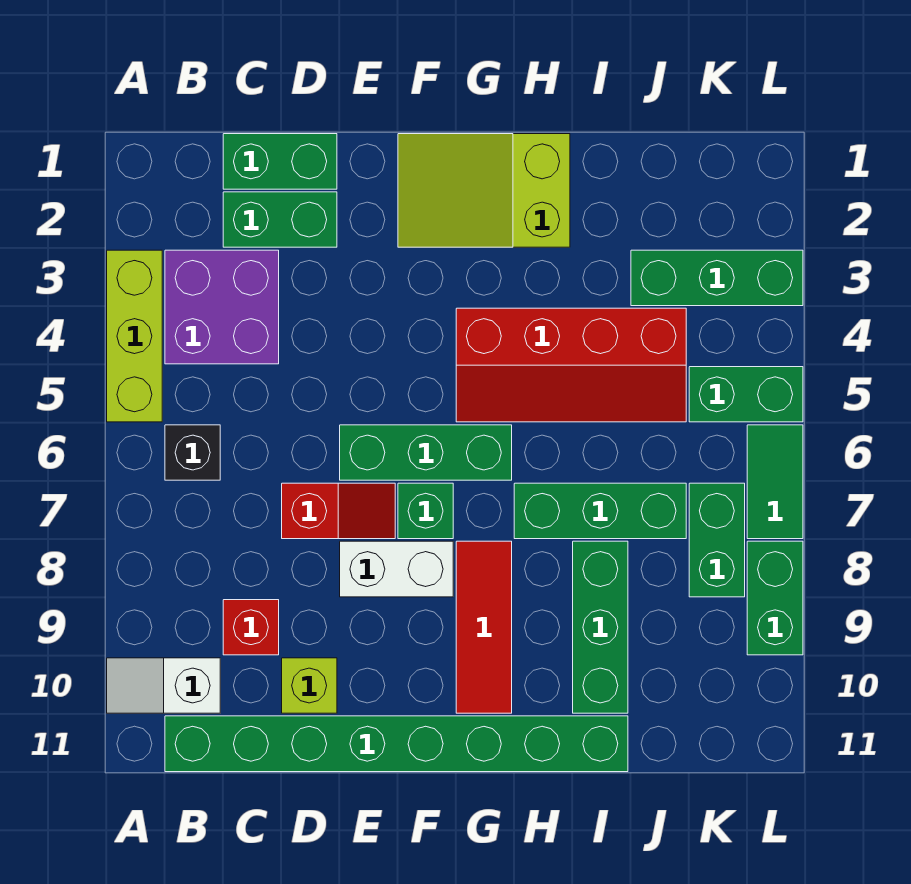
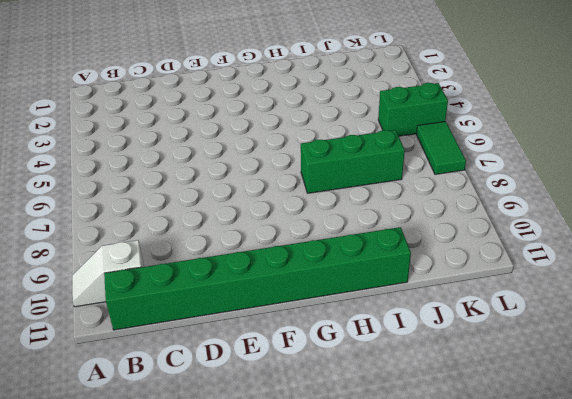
none -> lime brick A3:A5 level 1
none -> purple brick B3:C4 level 1
none -> black brick B6 level 1

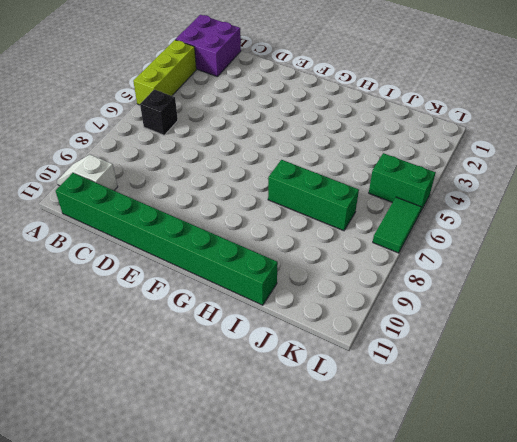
purple brick A1:B2 level 1 -> purple brick B3:C4 level 1
none -> green brick C1:D1 level 1
none -> green brick C2:D2 level 1
none -> red brick C9 level 1

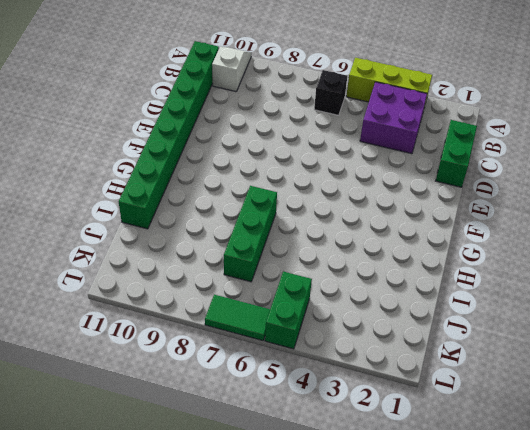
none -> green brick C2:D2 level 1
none -> red brick C9 level 1
none -> red slope D7:E7 level 1 top D

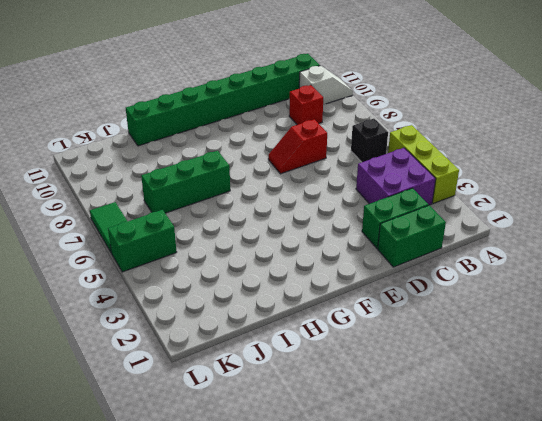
none -> lime brick D10 level 1
none -> green brick E6:G6 level 1
none -> white brick E8:F8 level 1

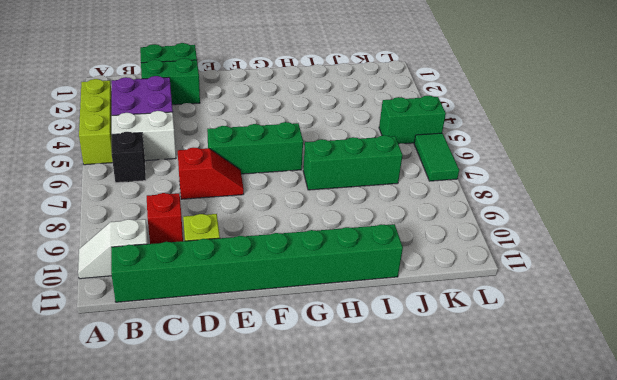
white brick B5:C5 level 1 -> white brick E8:F8 level 1
none -> lime slope F1:H2 level 1 top H
none -> green brick F7 level 1
none -> red slope G4:J5 level 1 top 4

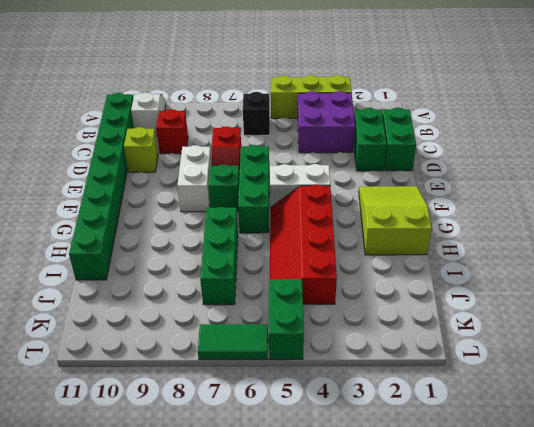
white brick F4:F5 level 1 -> none
none -> red tile G8:G10 level 1
none -> green brick I8:I10 level 1
none -> green brick J3:L3 level 1

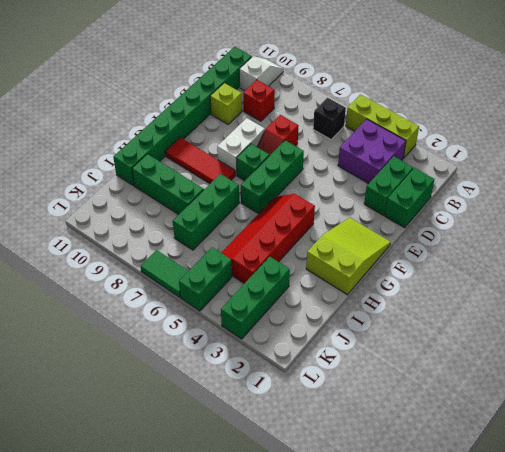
none -> green brick K7:K8 level 1
none -> green brick L8:L9 level 1

